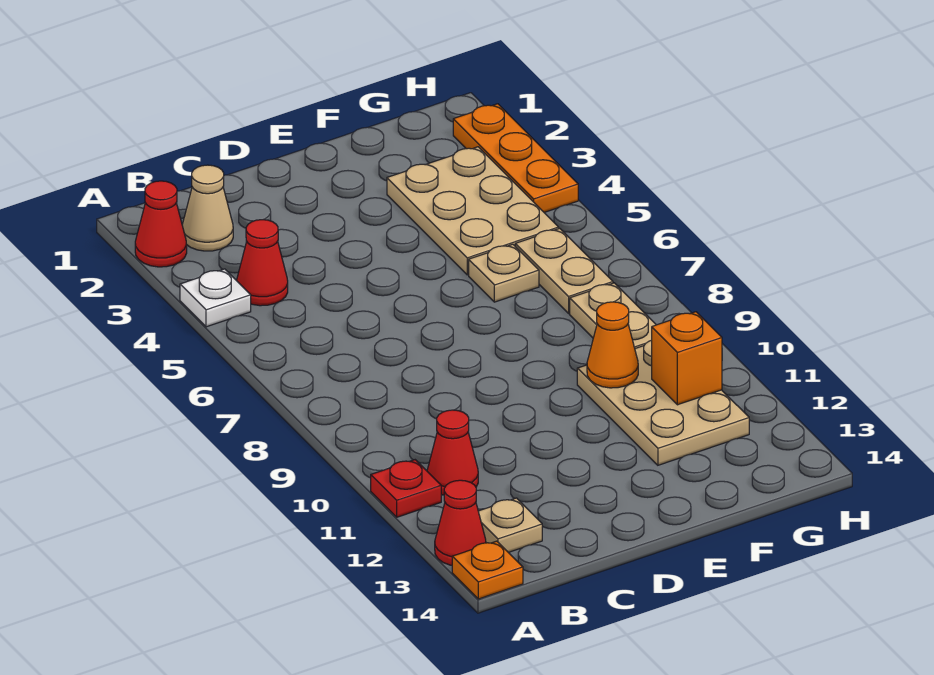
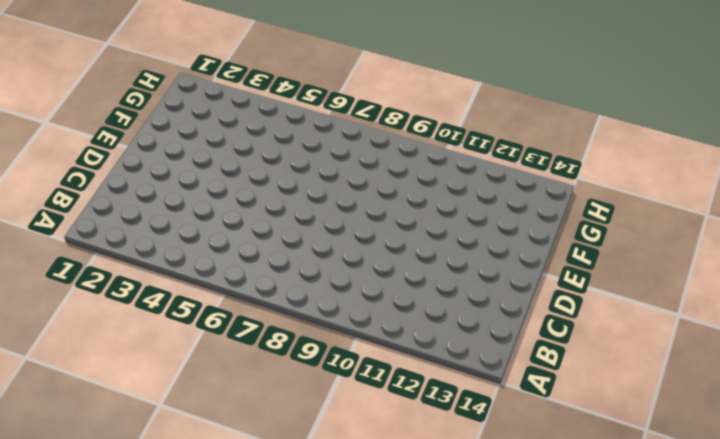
none -> red cone A2 level 1
none -> white plate A4 level 1
none -> red plate A11 level 1

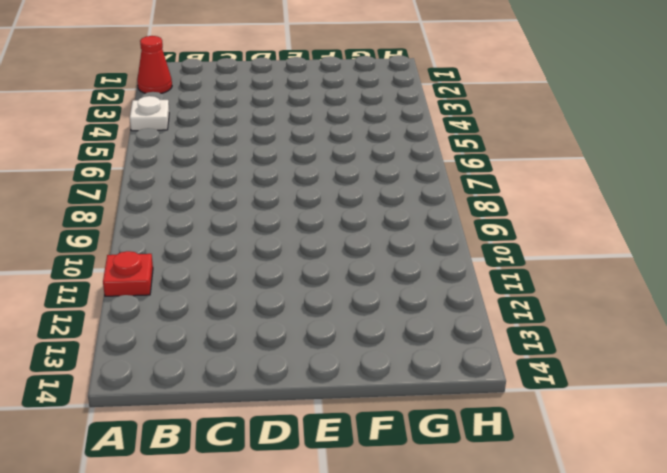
none -> red cone A13 level 1
none -> orange plate A14 level 1
none -> tan cone B2 level 1

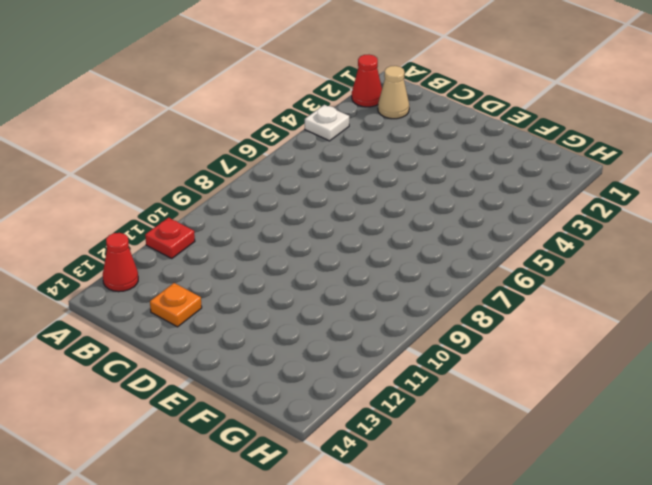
orange plate C13 level 1 -> orange plate A14 level 1
none -> red cone B4 level 1
none -> red cone B11 level 1
none -> tan plate B13 level 1

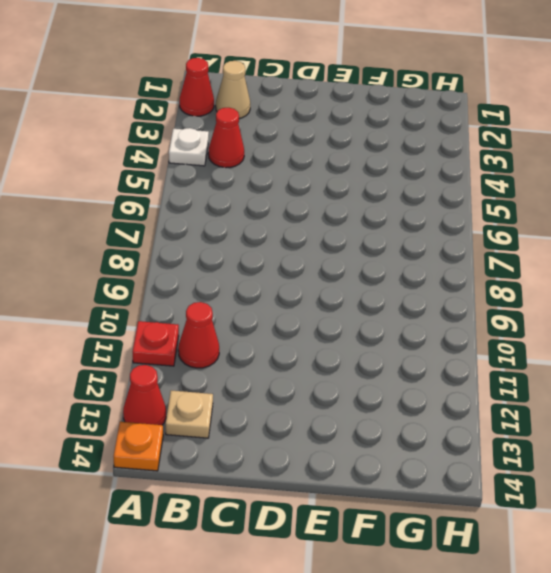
none -> tan plate F3:G5 level 1
none -> tan plate F6 level 1
none -> tan plate F10:G12 level 1

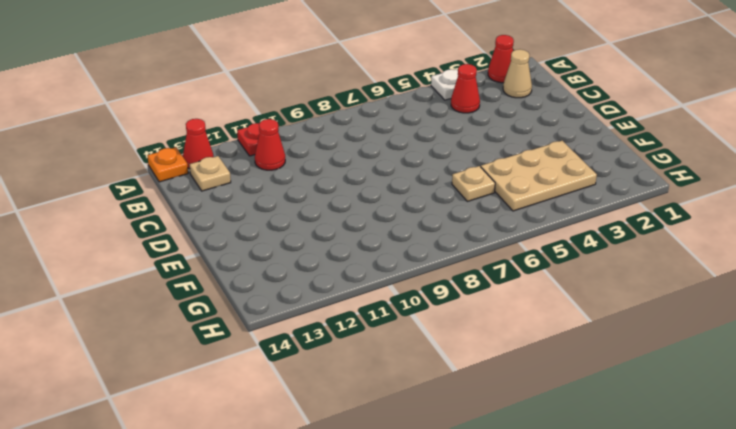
none -> tan plate F10:G12 level 1
none -> tan plate G6:G7 level 1
none -> tan plate G8:G9 level 1

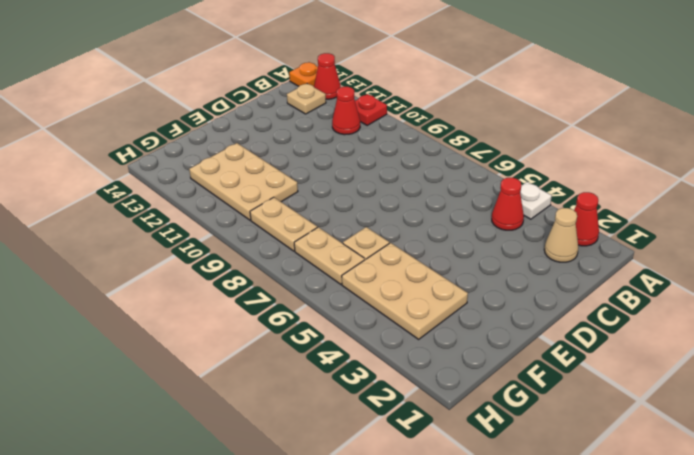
none -> orange plate H2:H4 level 1
none -> orange cone F10 level 2
none -> orange brick G11 level 2

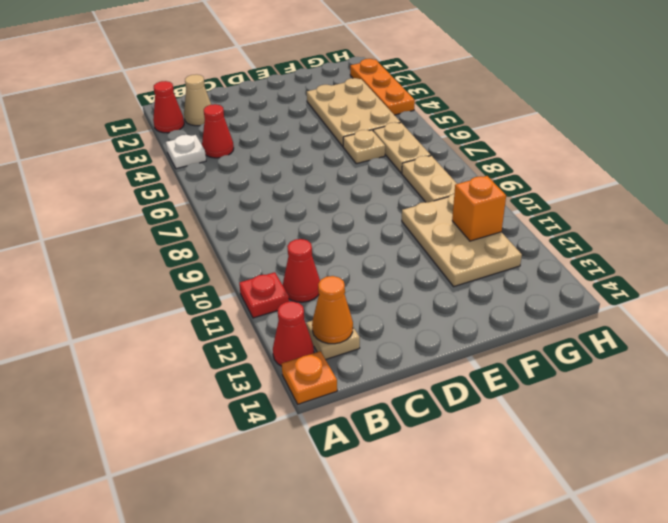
orange cone B13 level 2 -> orange cone F10 level 2

